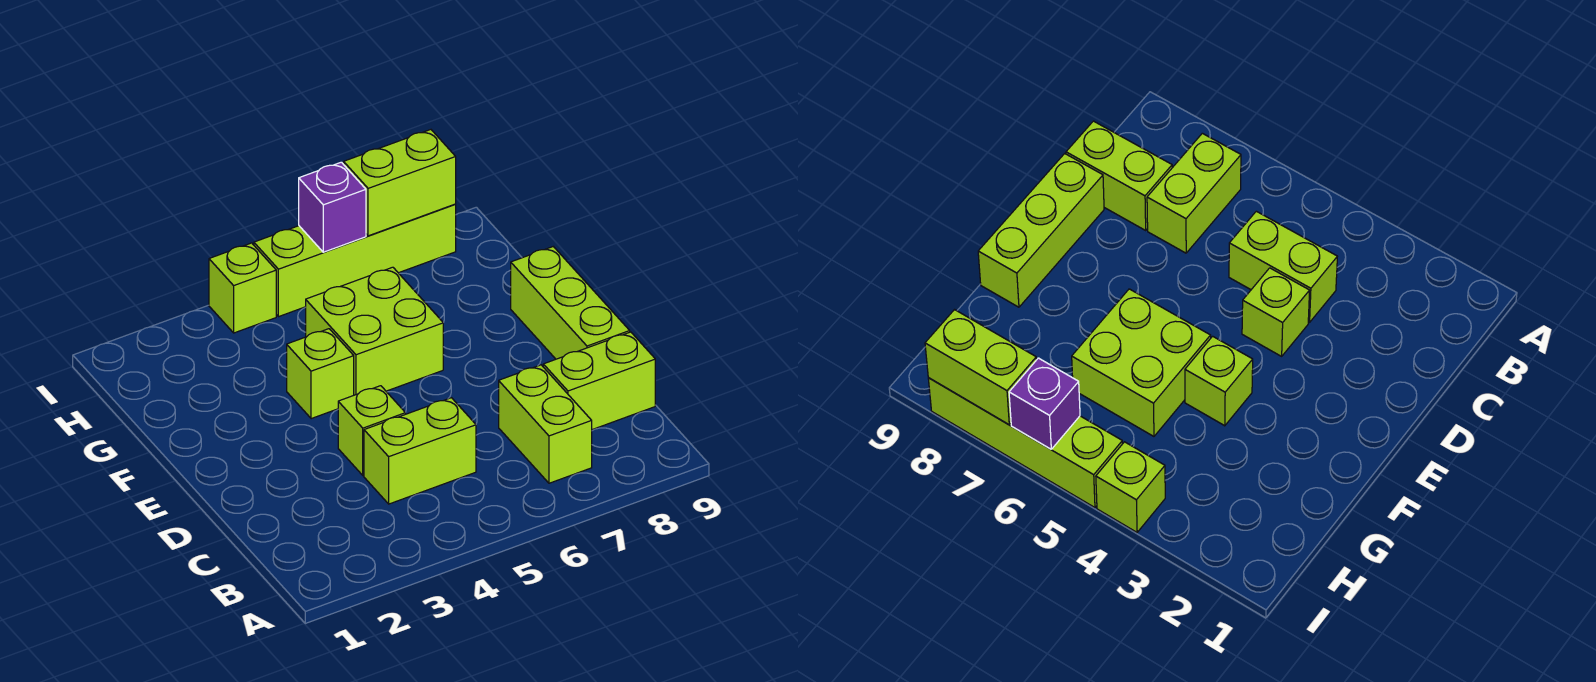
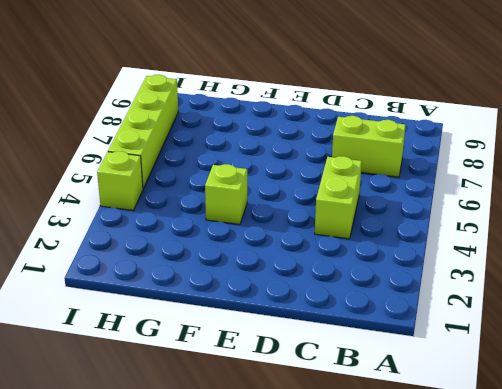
none -> lime brick C8:C9 level 1
none -> lime brick D4 level 1

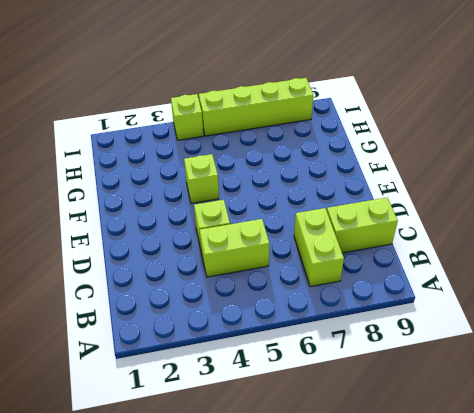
none -> lime brick D9:F9 level 1
none -> lime brick F5:G6 level 1

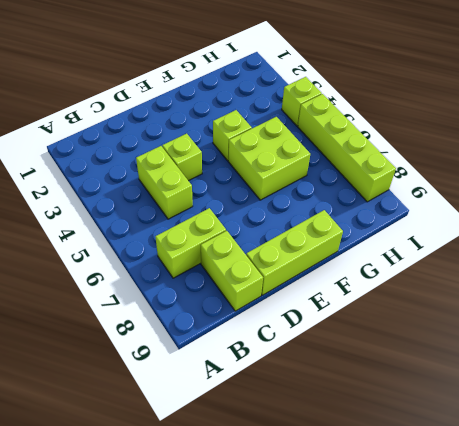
none -> purple brick I6 level 2
none -> lime brick I7:I8 level 2

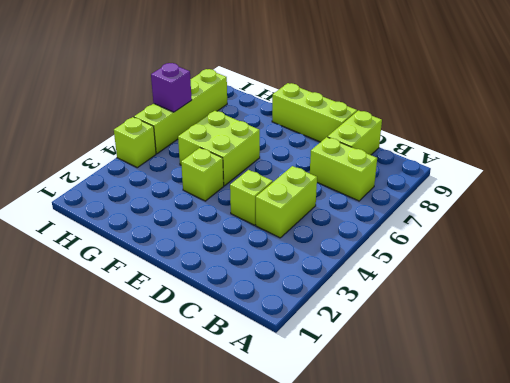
none -> lime brick I7:I8 level 2

